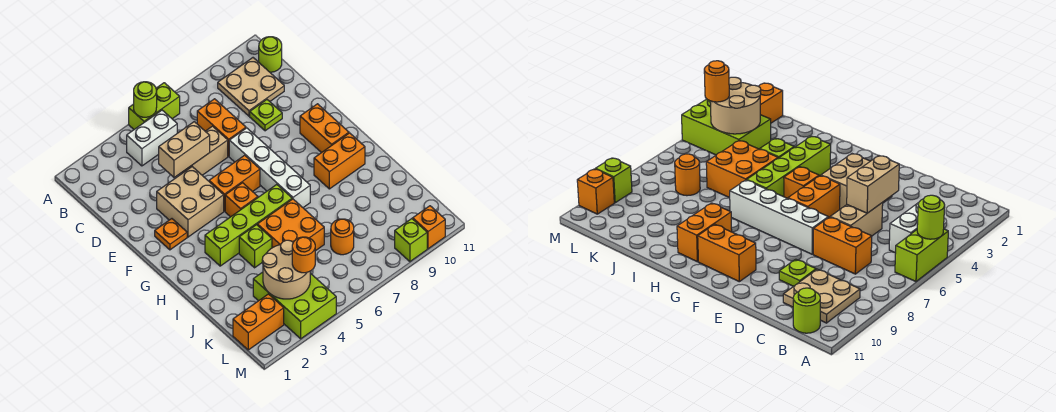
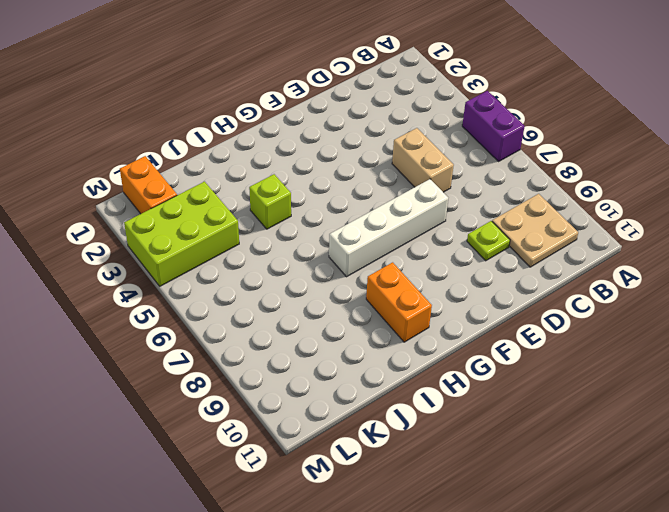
purple brick A5:A6 level 1 -> lime brick A5:A6 level 1
none -> white brick B4:B5 level 1
none -> lime round brick B11 level 1
none -> orange brick C7:D7 level 1

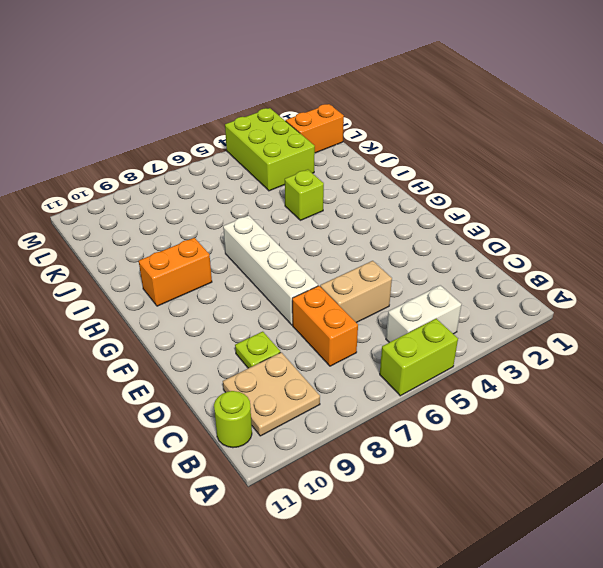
none -> tan brick E3:F4 level 1
none -> orange plate F2 level 1
none -> orange brick F5:F6 level 1

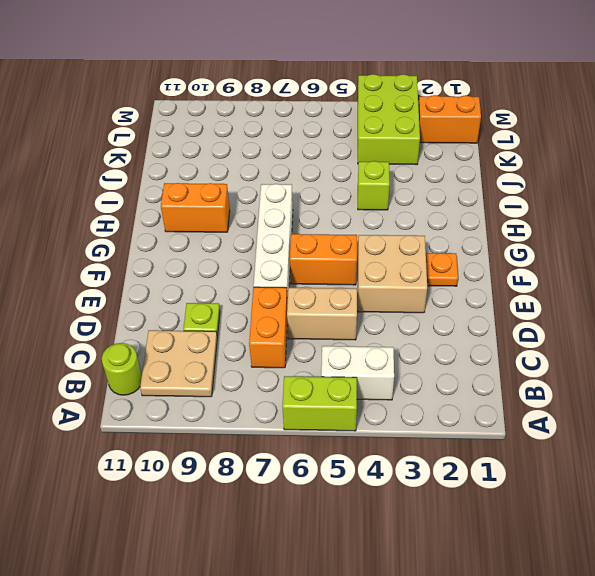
none -> orange brick F10:G10 level 1
none -> orange brick G5 level 1
none -> lime brick H3:H6 level 1

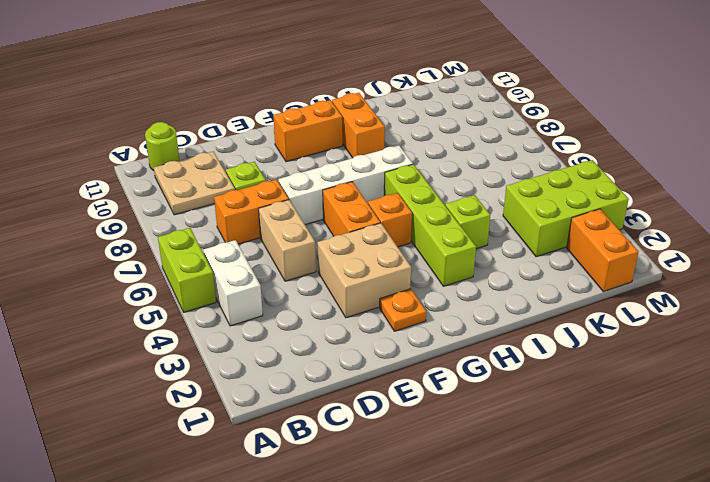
none -> orange brick I5:J6 level 1
none -> orange round brick K7 level 1
none -> lime brick M9 level 1

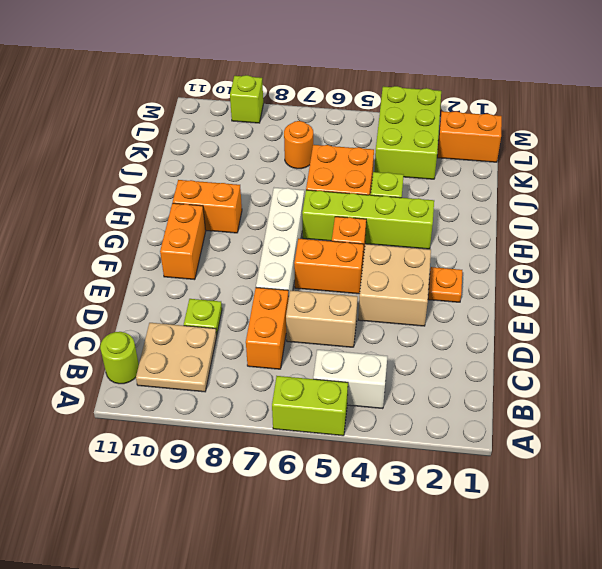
none -> orange brick M10 level 1
none -> lime round brick A5 level 2
none -> tan brick D4:D5 level 2

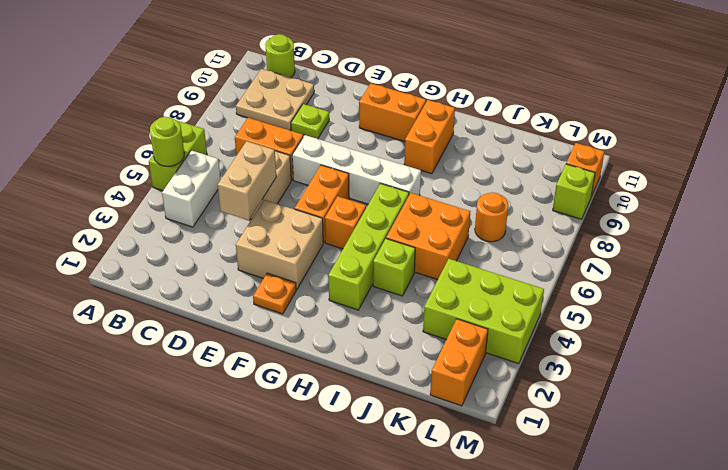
none -> tan round brick K3:L4 level 2
none -> orange round brick L4 level 3

